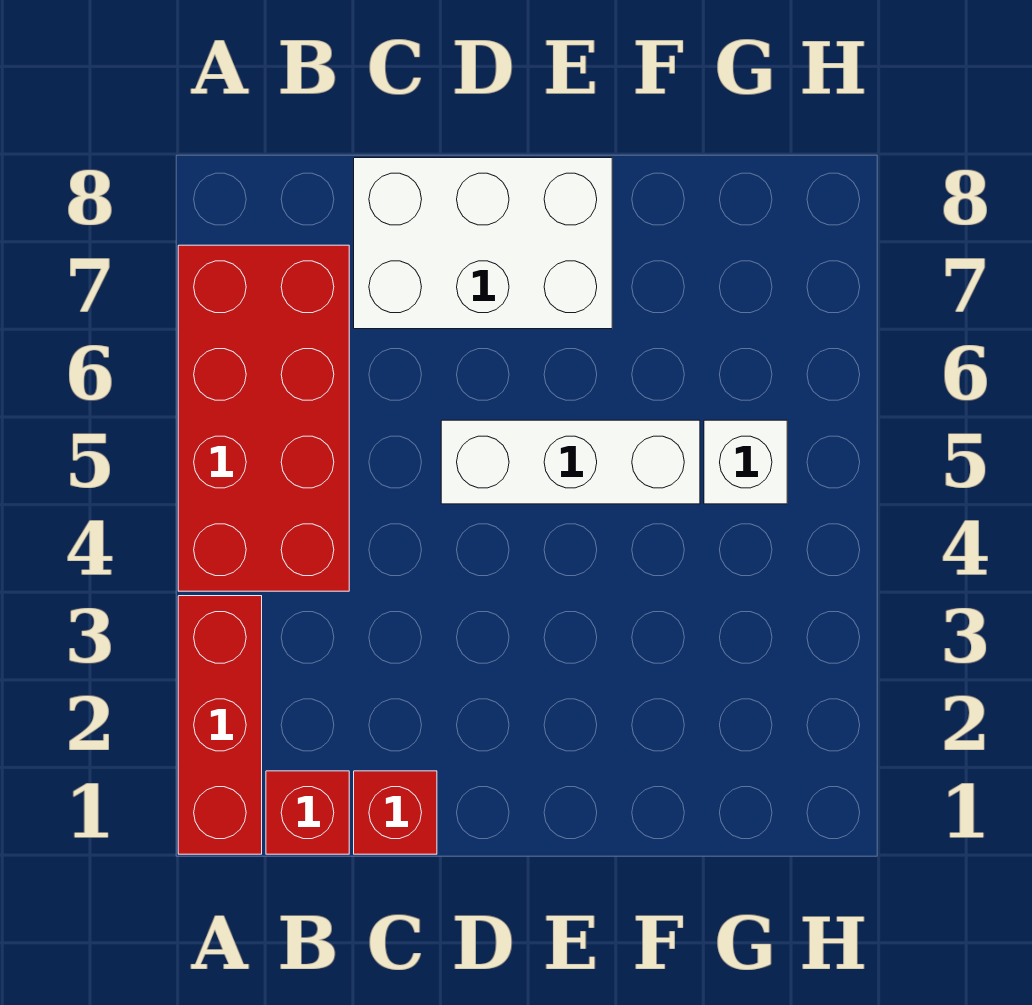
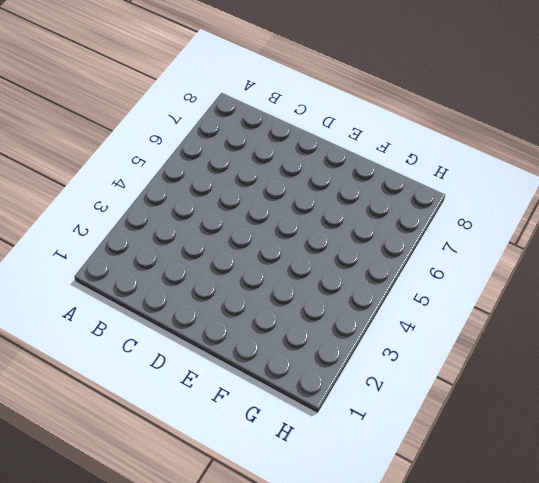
none -> red brick A1:A3 level 1
none -> red brick A4:B7 level 1

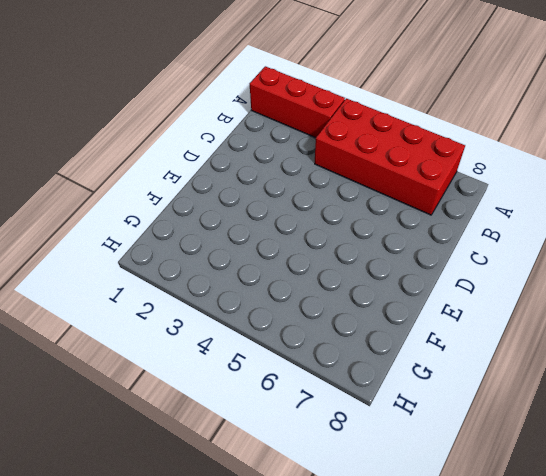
none -> red brick B1 level 1
none -> red brick C1 level 1

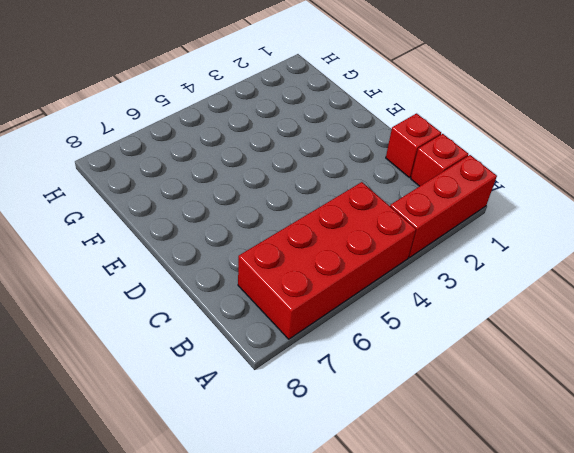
none -> white brick C7:E8 level 1
none -> white brick D5:F5 level 1

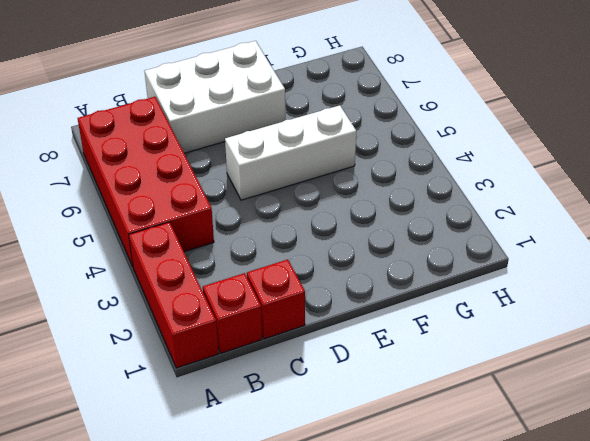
none -> white brick G5 level 1

